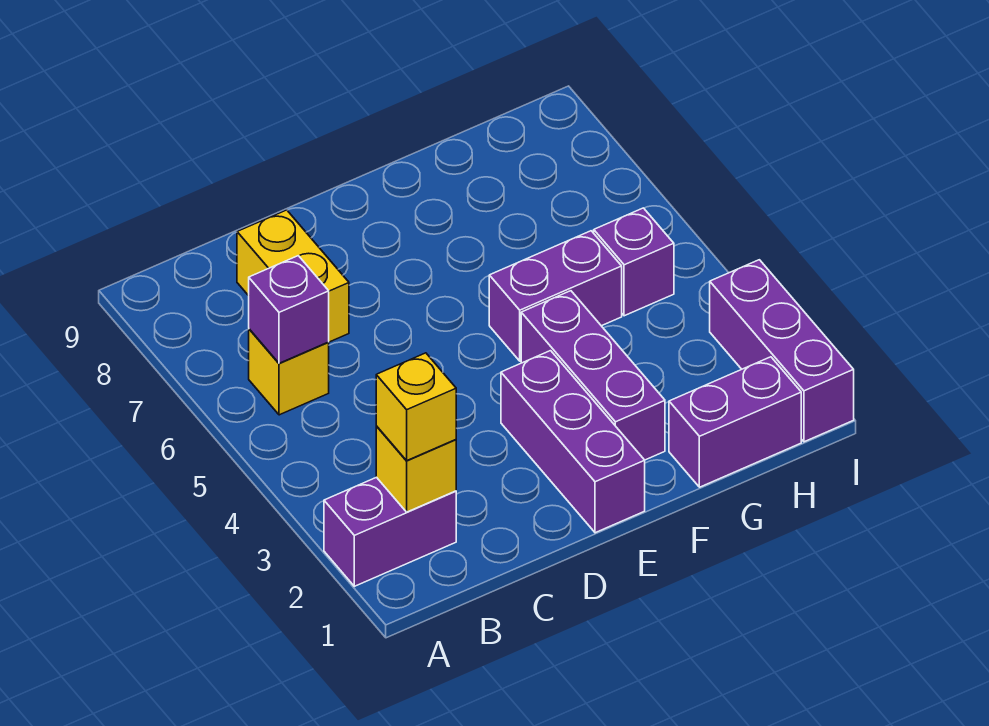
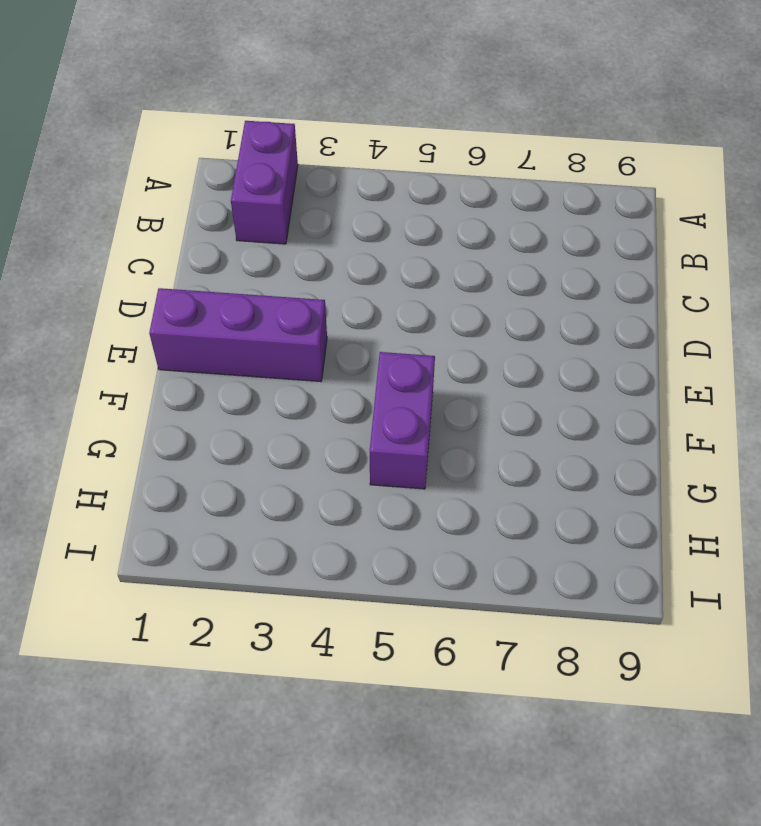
none -> yellow brick B6 level 1
none -> yellow brick C7:C8 level 1
none -> purple brick F2:F4 level 1

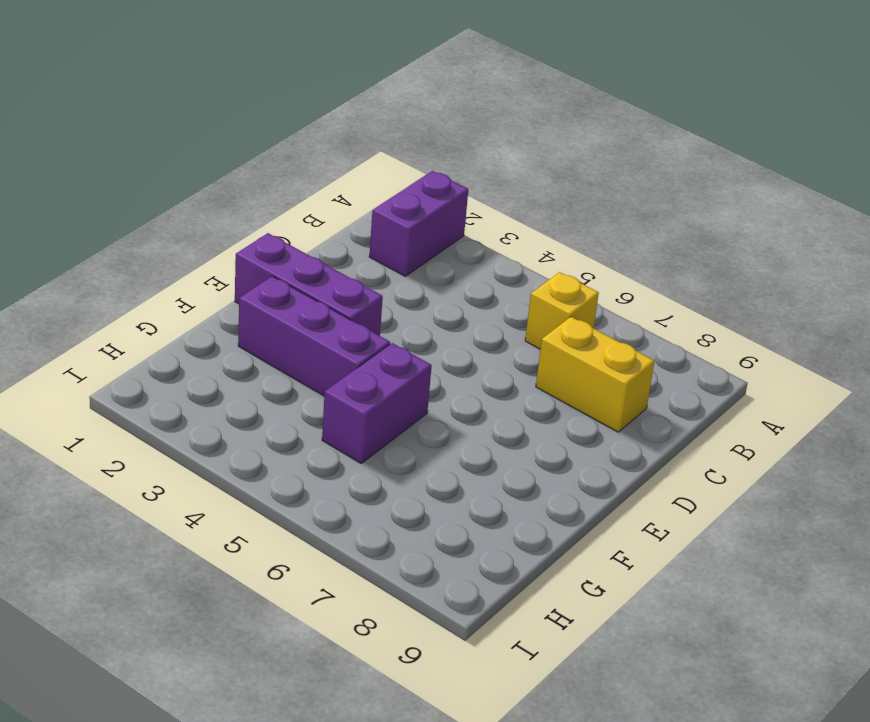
none -> purple brick G1:H1 level 1
none -> purple brick H5 level 1
none -> purple brick I1:I3 level 1

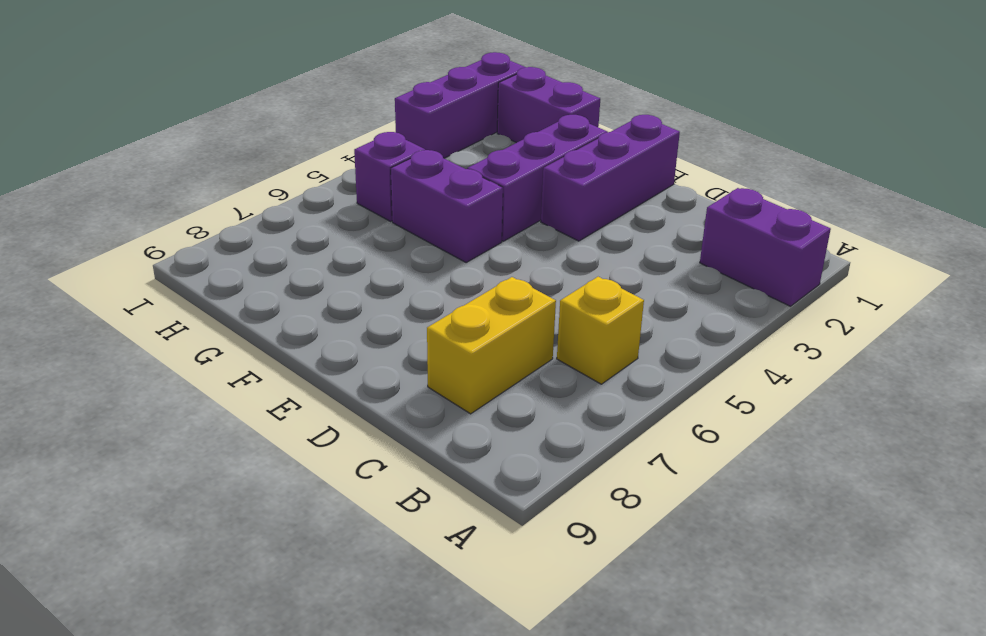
none -> yellow brick B2 level 2
none -> purple brick B6 level 2
none -> yellow brick B2 level 3

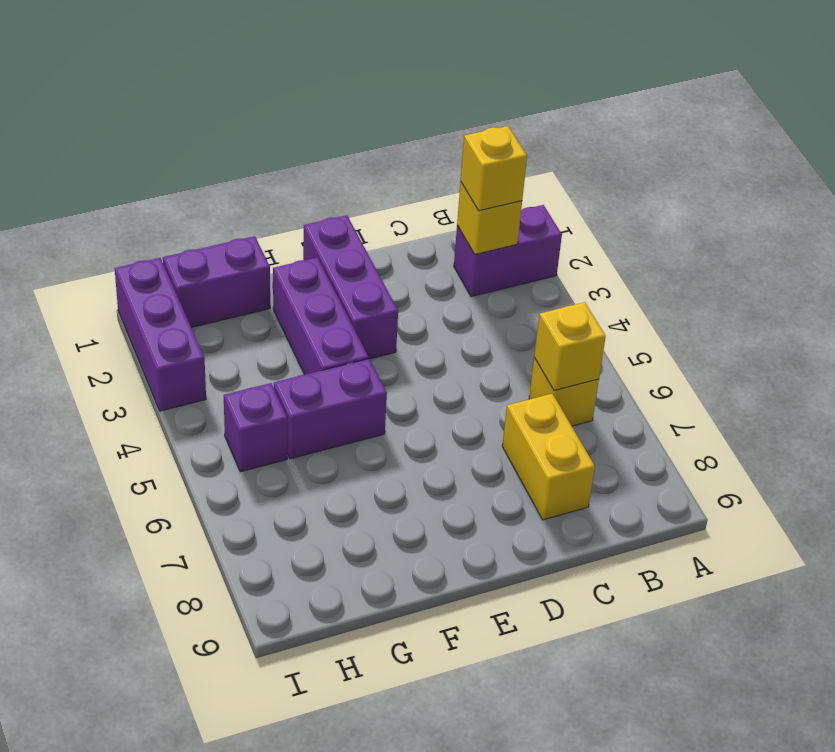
yellow brick B6 level 2 -> purple brick B6 level 2

